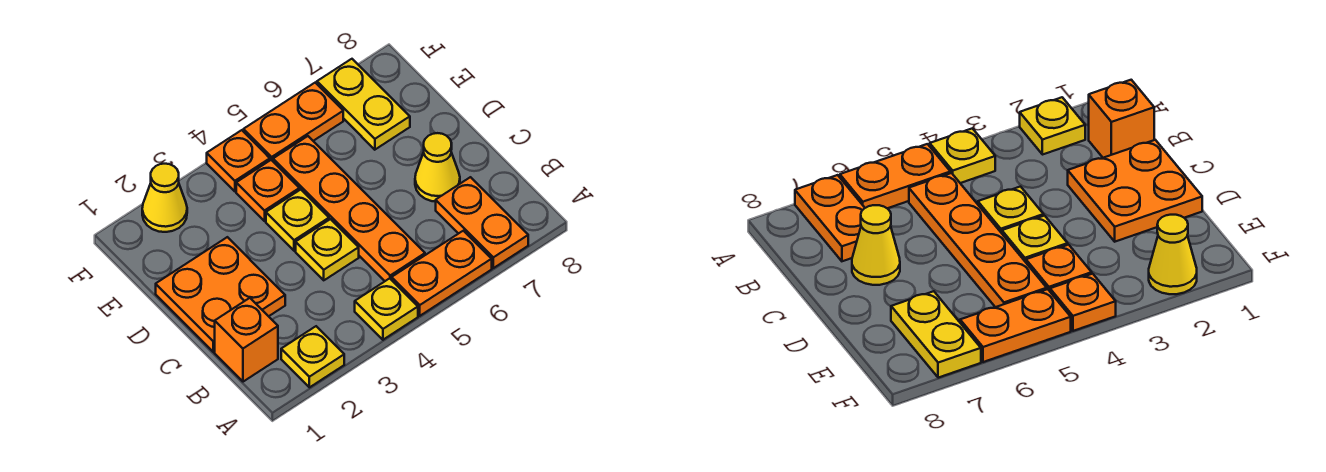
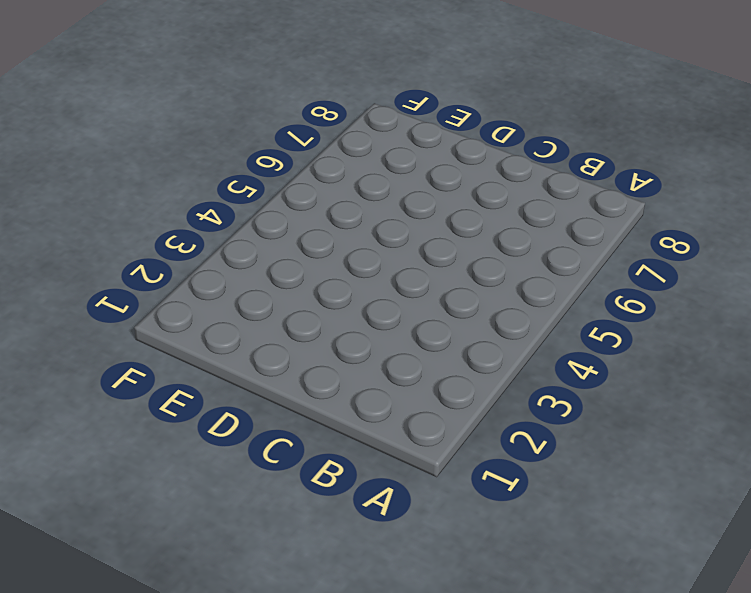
none -> yellow plate A2 level 1
none -> yellow plate A4 level 1
none -> orange plate A5:A6 level 1

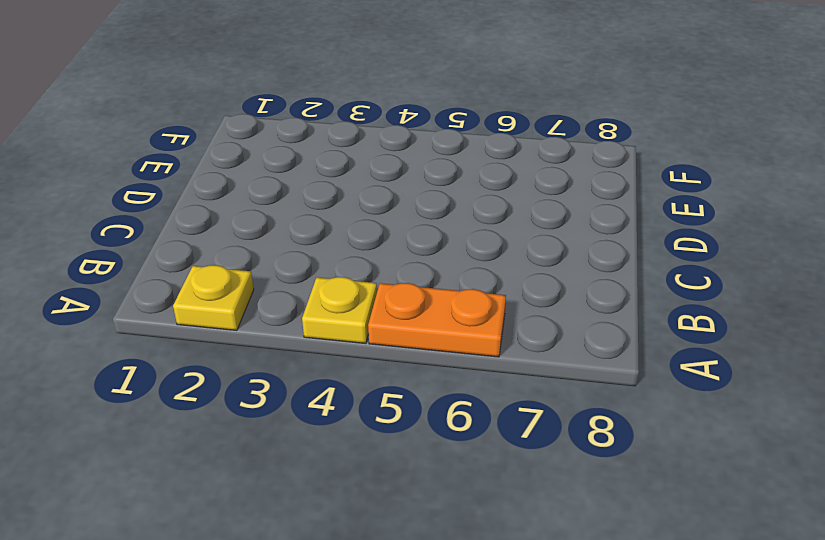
none -> orange plate A7:B7 level 1
none -> orange brick B1 level 1
none -> orange plate B5:E5 level 1

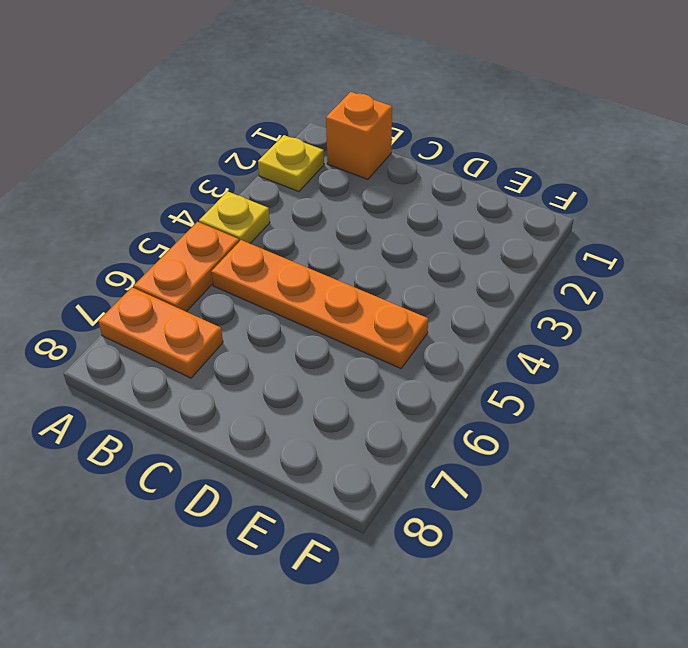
none -> orange plate C1:D2 level 1
none -> yellow plate C4 level 1
none -> yellow cone C7 level 1

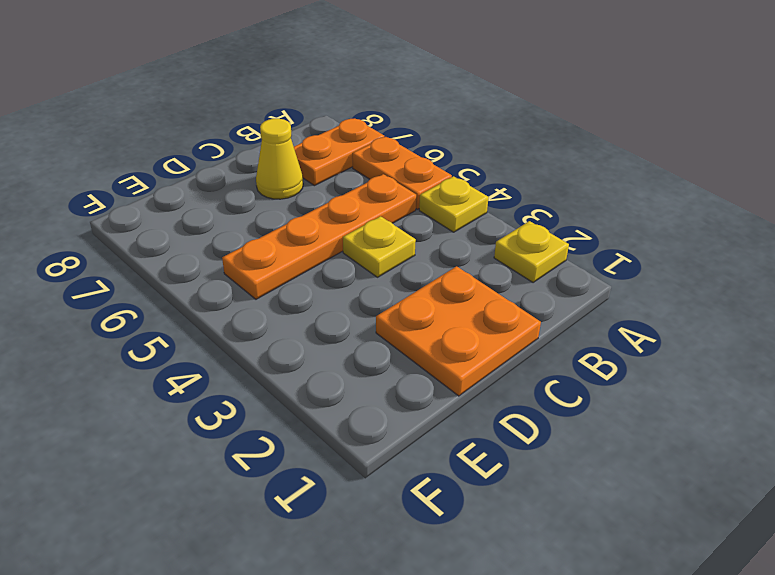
none -> orange brick B1 level 1
none -> yellow plate D4 level 1
none -> orange plate E4 level 1

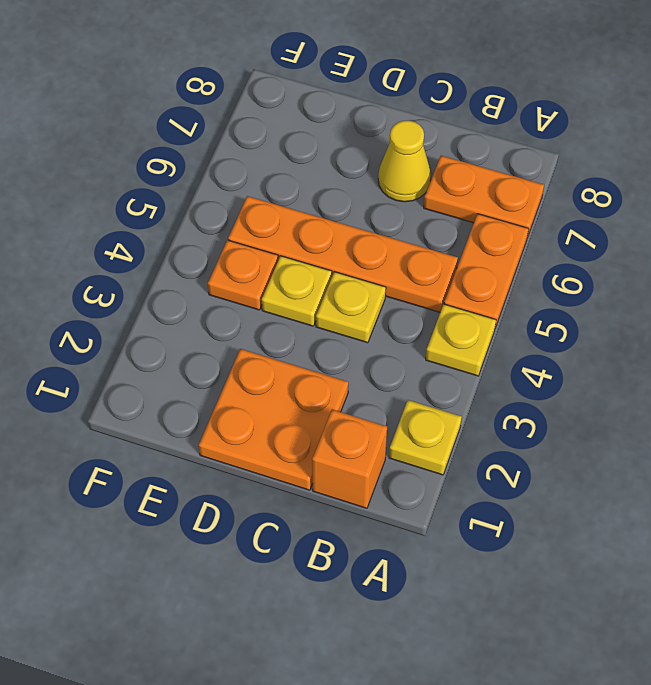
none -> yellow plate E7:F7 level 1
none -> yellow cone F2 level 1
none -> orange plate F4 level 1

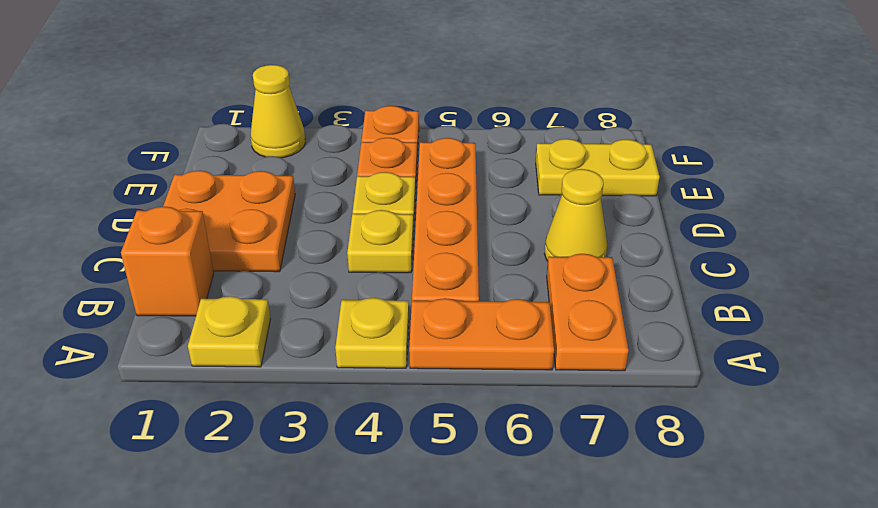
yellow plate E7:E8 level 1 -> yellow plate E7:F7 level 1
none -> orange plate F5:F6 level 1

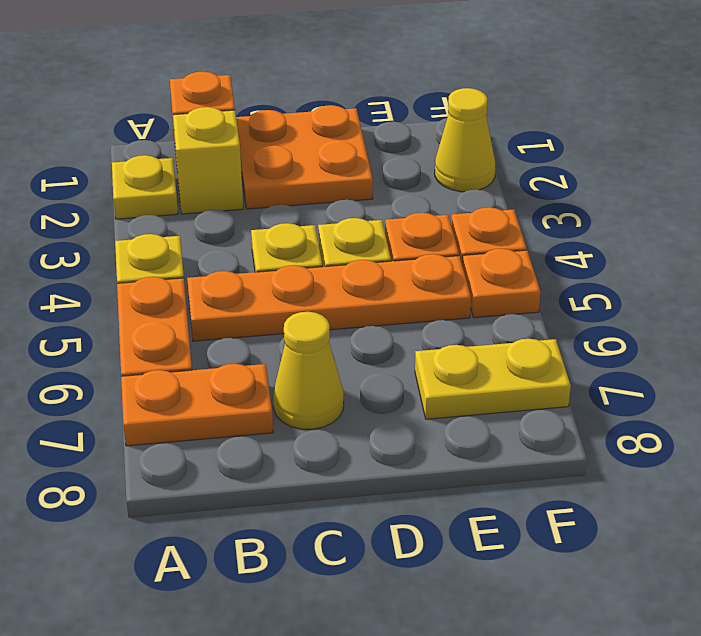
yellow brick B2 level 1 -> none
orange plate F5 level 1 -> orange plate F5:F6 level 1

